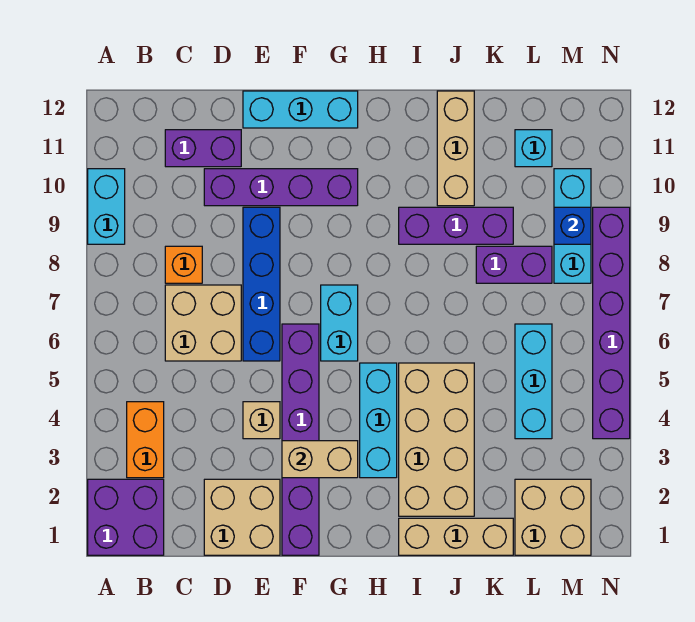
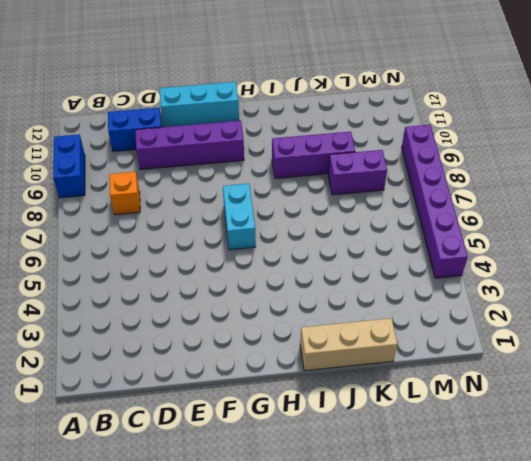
blue brick A9:A10 level 1 -> cyan brick A9:A10 level 1
blue brick C11:D11 level 1 -> purple brick C11:D11 level 1
none -> purple brick A1:B2 level 1
none -> orange brick B3:B4 level 1
none -> tan brick C6:D7 level 1

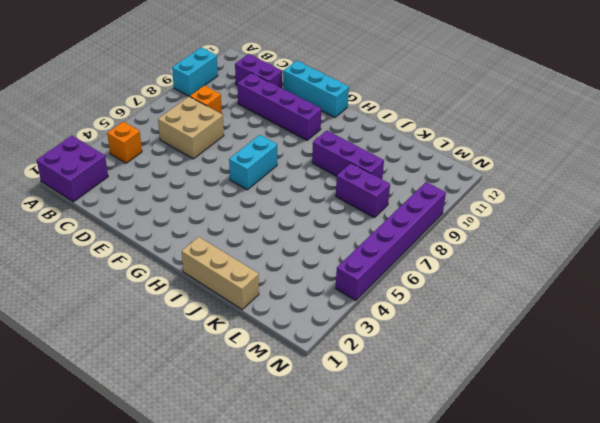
orange brick B4 level 1 -> orange brick B3:B4 level 1
none -> tan brick D1:E2 level 1
none -> tan brick E4 level 1
none -> blue brick E6:E9 level 1

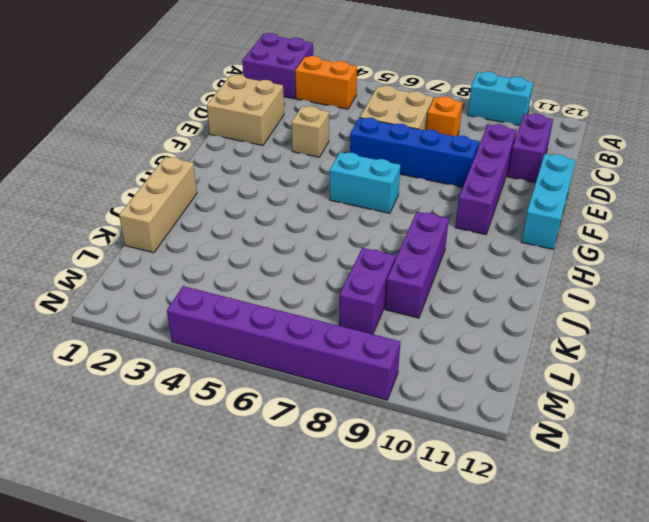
none -> purple brick F1:F6 level 1
none -> cyan brick H3:H5 level 1
none -> tan brick I2:J5 level 1

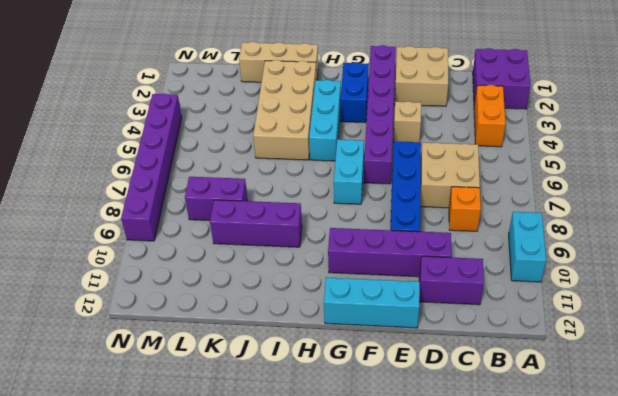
blue brick G2:G3 level 1 -> none
none -> tan brick J10:J12 level 1
none -> tan brick L1:M2 level 1
none -> cyan brick L4:L6 level 1

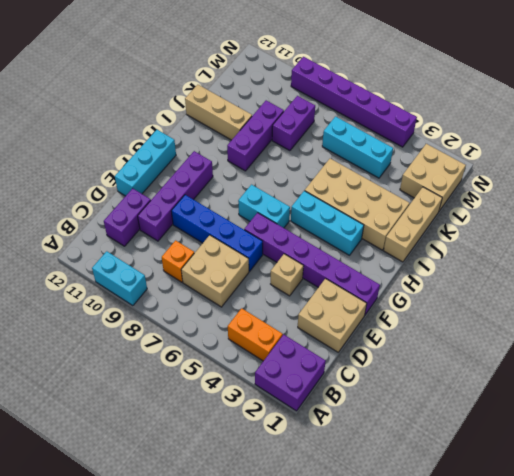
none -> cyan brick L11 level 1
none -> cyan brick M8:M10 level 1
none -> tan brick F3:G3 level 2

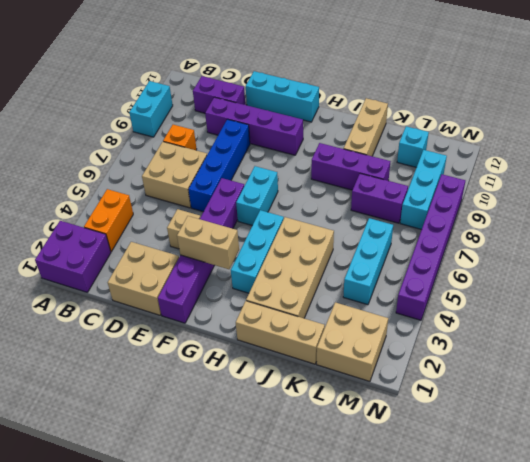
none -> blue brick M9 level 2

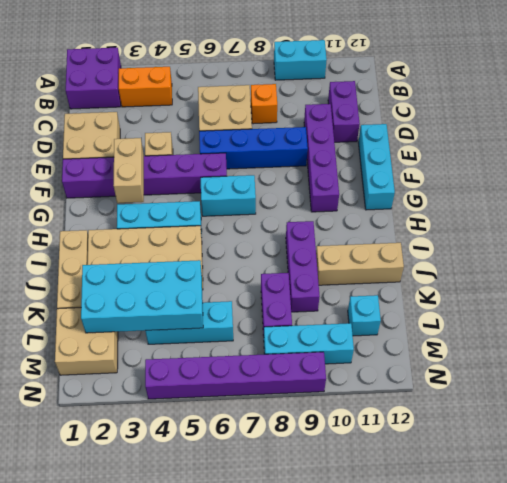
cyan brick K2:L5 level 2 -> none
none -> blue brick M9 level 2

